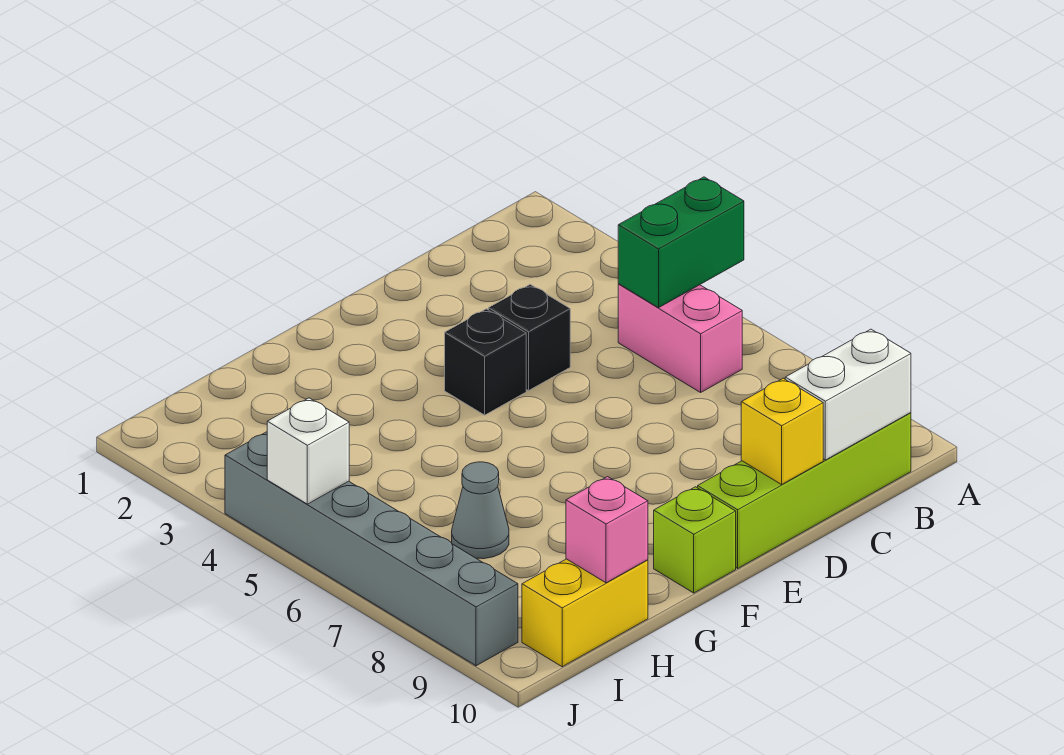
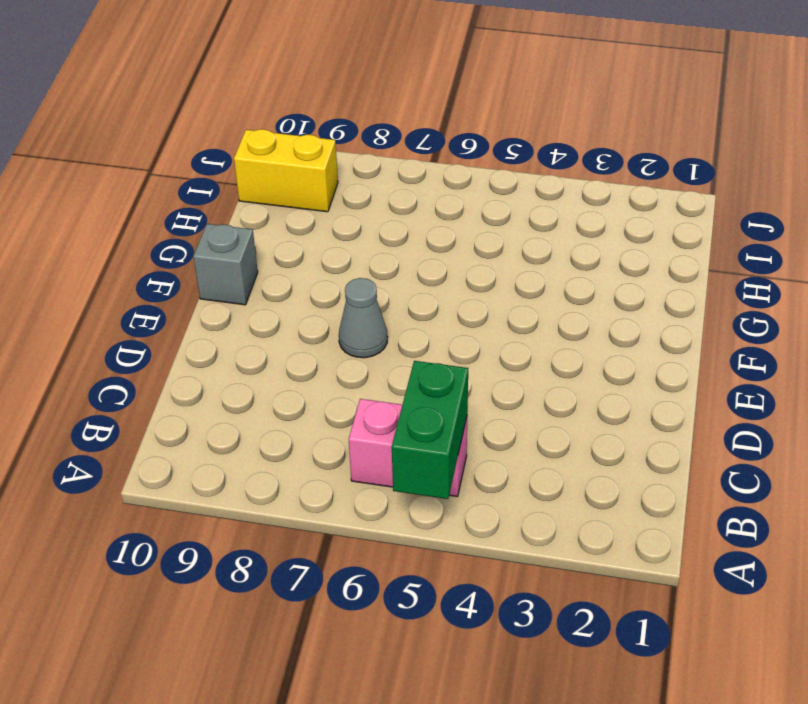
grey cone E7 level 1 -> grey cone H7 level 1
grey brick F10 level 1 -> lime brick F10 level 1
yellow brick I9:I10 level 1 -> yellow brick H10:I10 level 1
none -> lime brick B10:E10 level 1
none -> black brick D4 level 1
none -> black brick E4 level 1

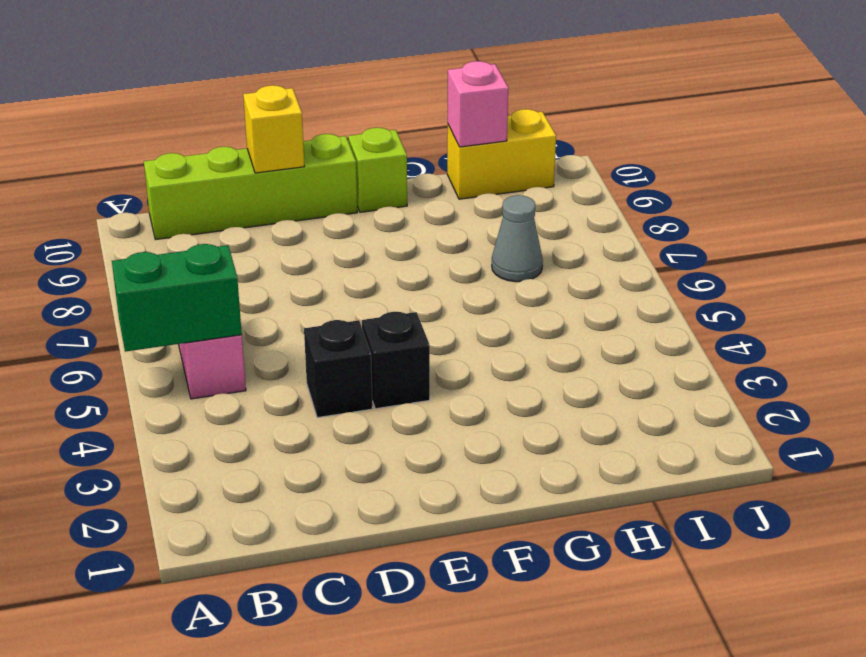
none -> grey brick J4:J9 level 1
none -> white brick B10:C10 level 2
none -> white brick J5 level 2

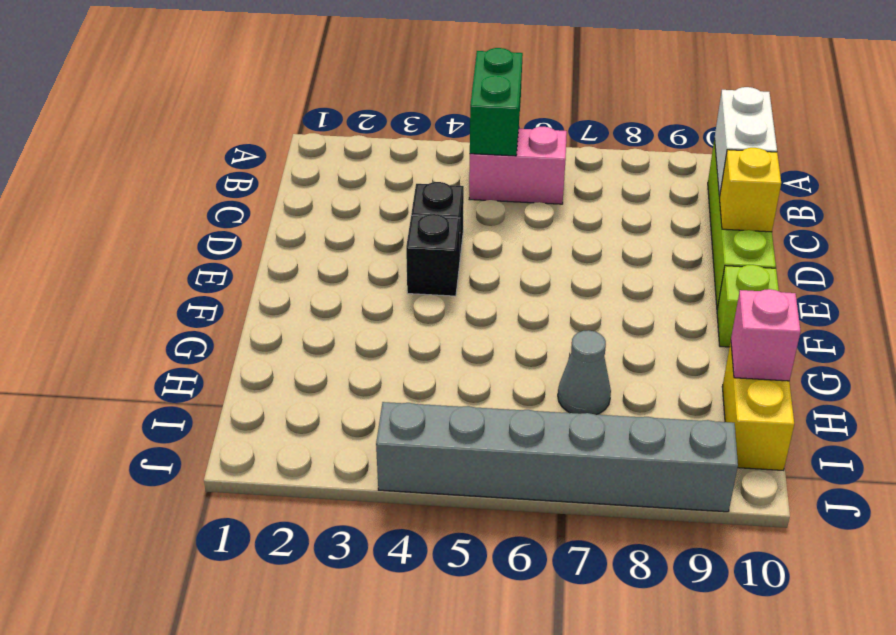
none -> white brick J5 level 2

